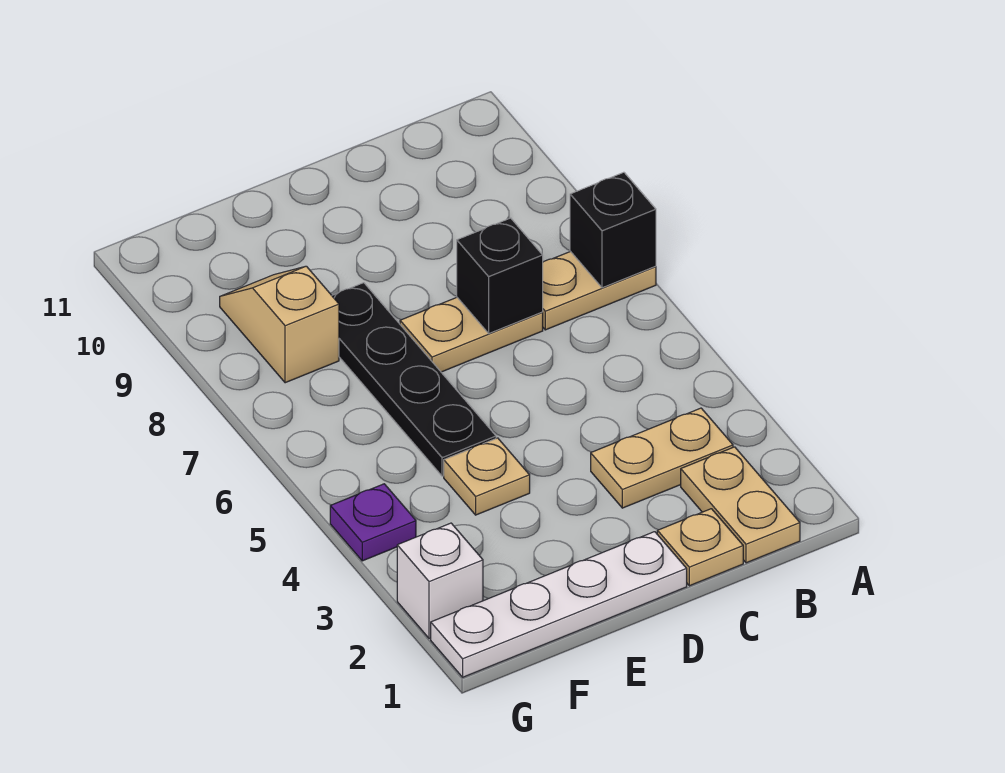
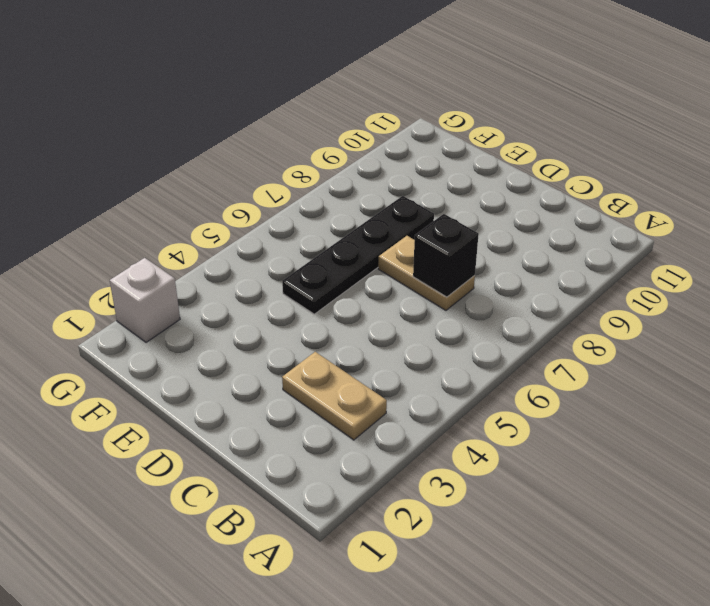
none -> tan plate A7:B7 level 1
none -> tan plate B1:B2 level 1
none -> tan plate C1 level 1

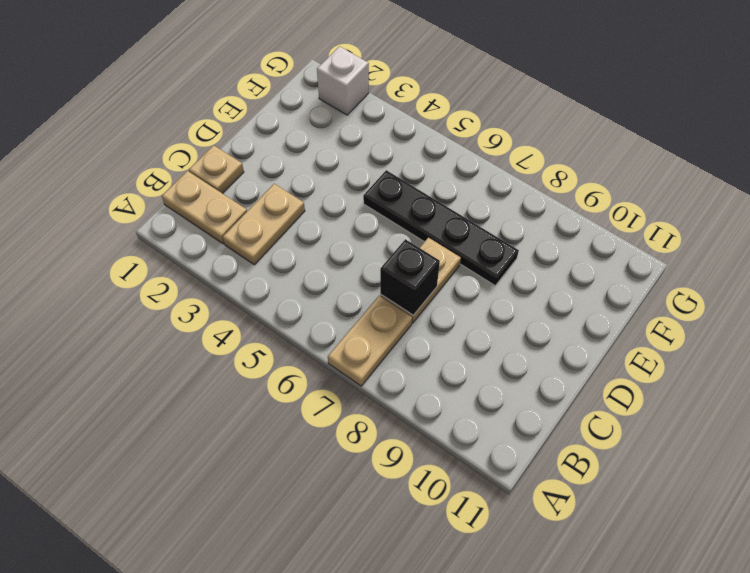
none -> white plate D1:G1 level 1
none -> tan plate E4 level 1
none -> tan slope F8:F9 level 1 top 8

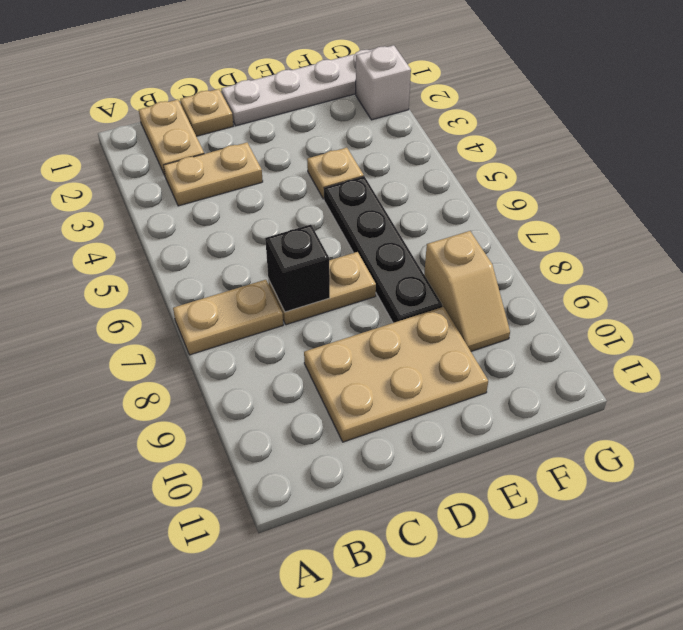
tan plate C9:E10 level 1 -> none
none -> purple plate G4 level 1
none -> black brick A7 level 2

